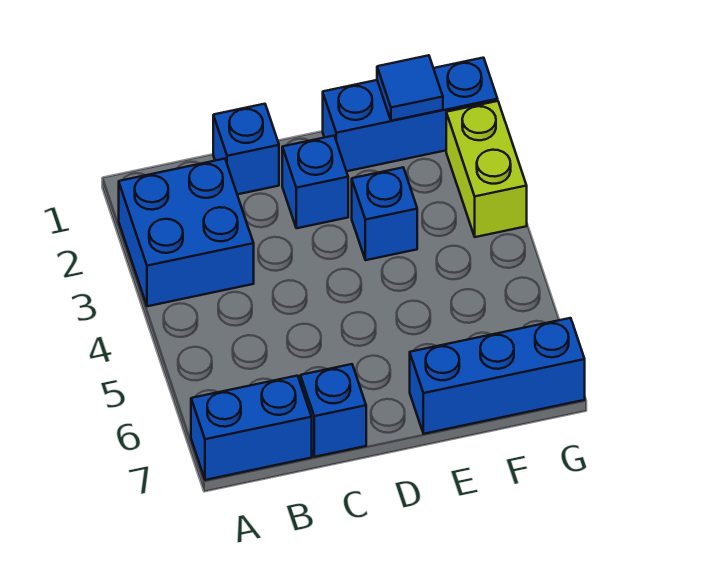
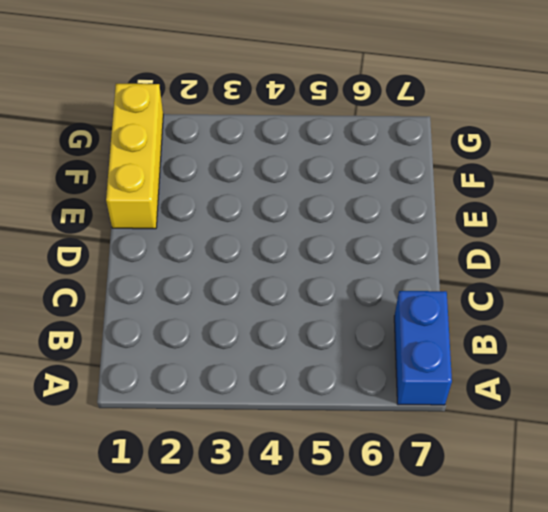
yellow brick E1:G1 level 1 -> blue brick E1:G1 level 1
none -> blue brick A2:B3 level 1
none -> blue brick C1 level 1

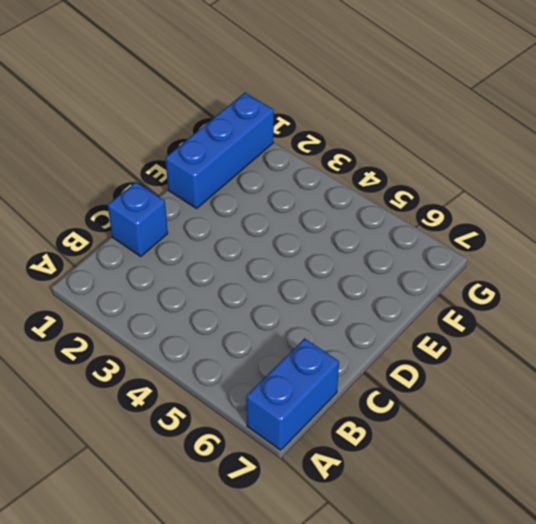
none -> blue brick A2:B3 level 1
none -> blue brick C7 level 1

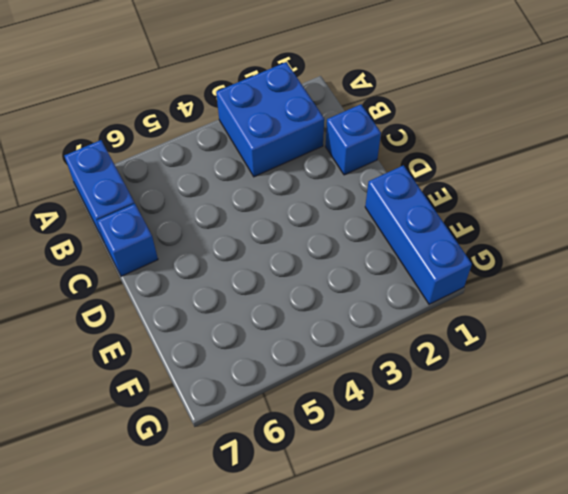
none -> blue brick D2 level 1
none -> blue brick E3 level 1

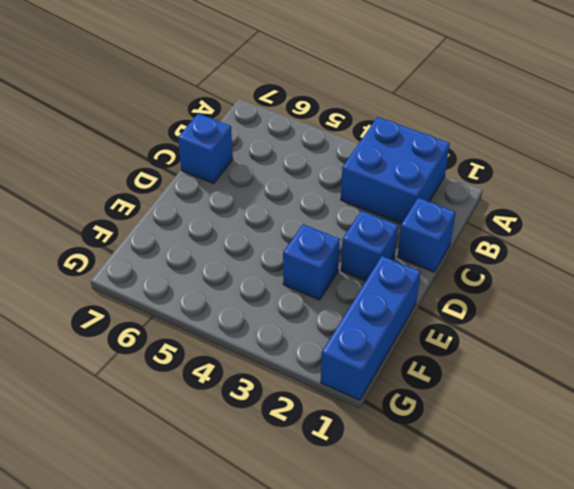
none -> blue brick A7:B7 level 1
none -> blue brick E7:G7 level 1

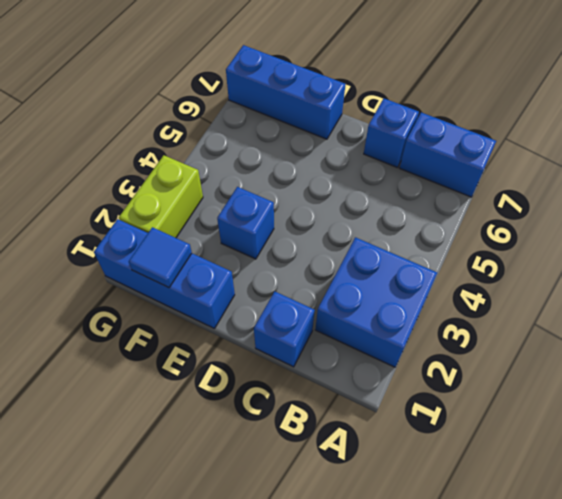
none -> blue brick D2 level 1

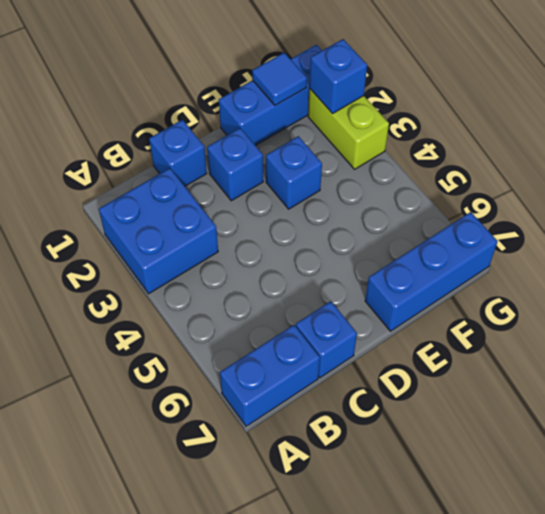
blue brick G2 level 2 -> none

